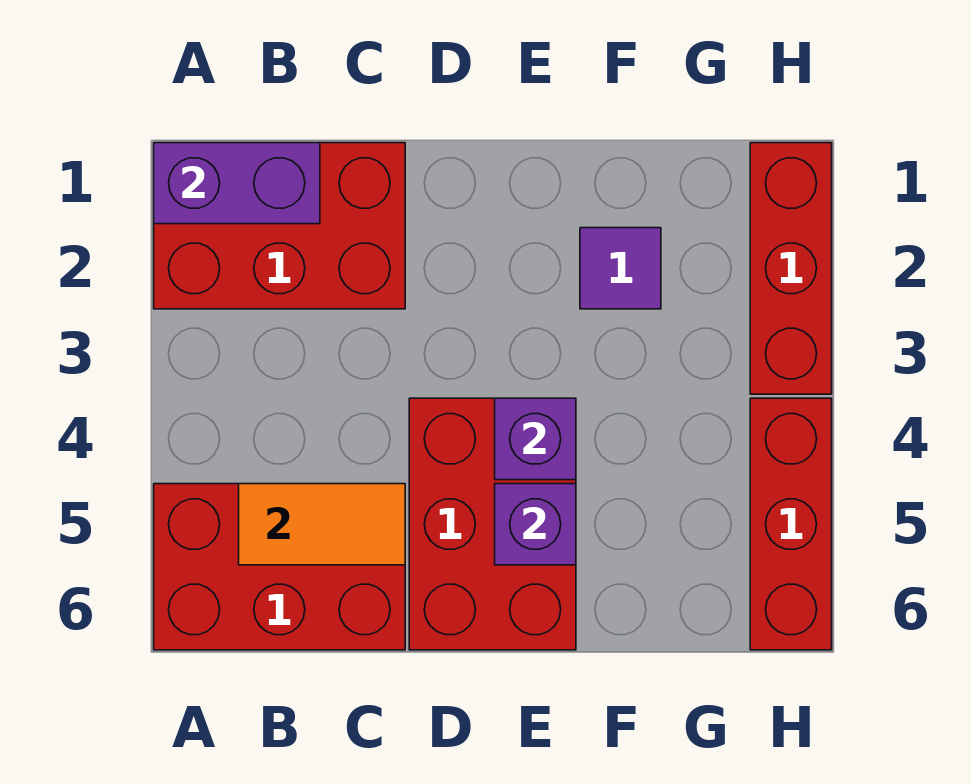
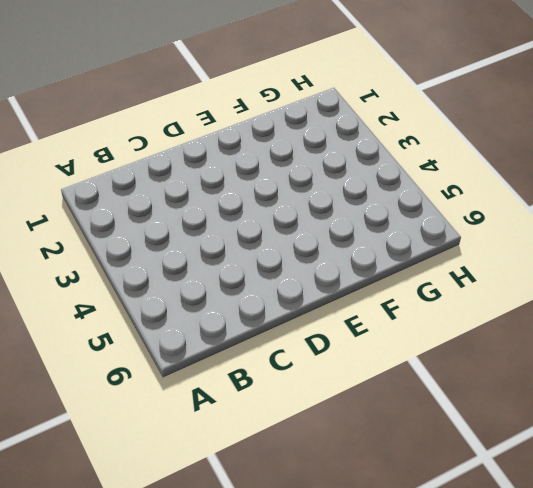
none -> red brick A1:C2 level 1
none -> red brick A5:C6 level 1

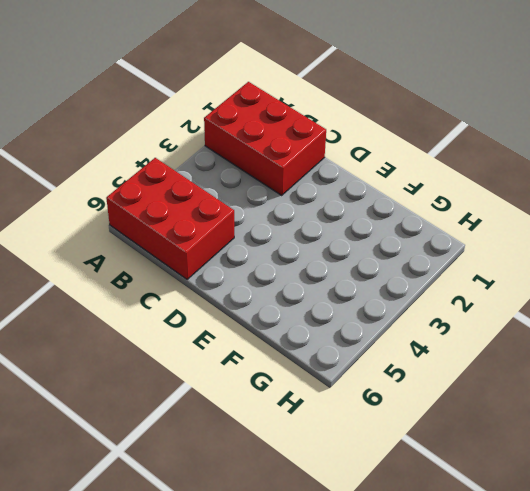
none -> red brick D4:E6 level 1
none -> purple tile F2 level 1

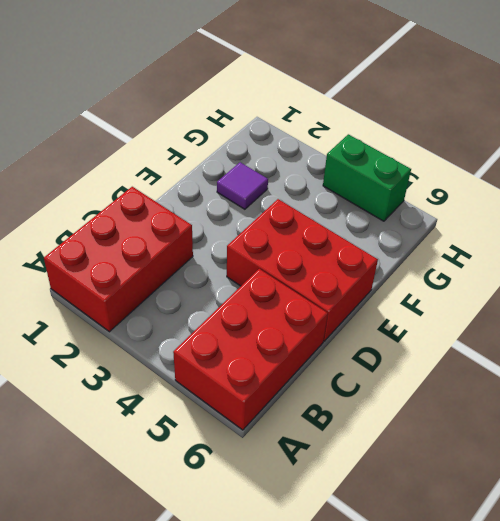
green brick H4:H5 level 1 -> red brick H4:H6 level 1
none -> red brick H1:H3 level 1
none -> purple brick A1:B1 level 2

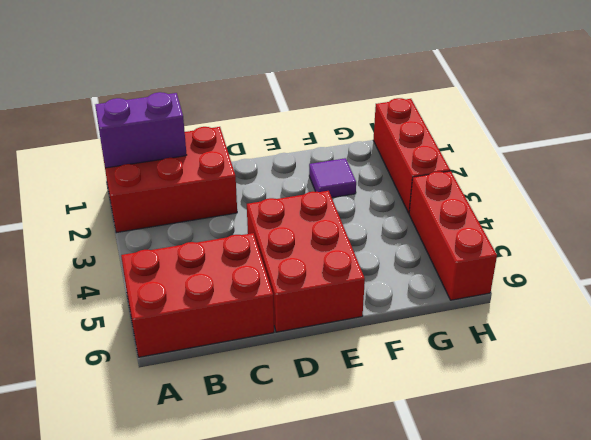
none -> orange tile B5:C5 level 2
none -> purple brick E4 level 2

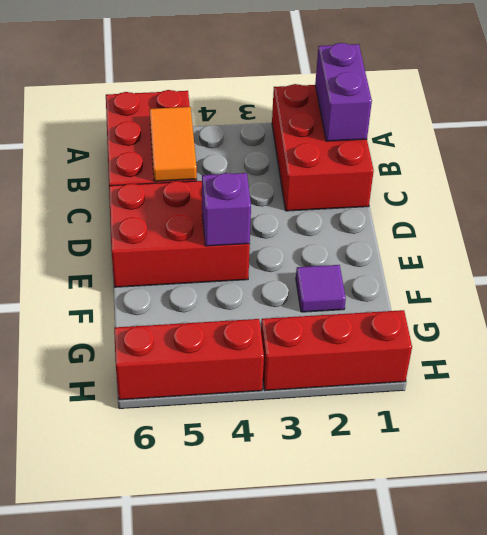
none -> purple brick E5 level 2

